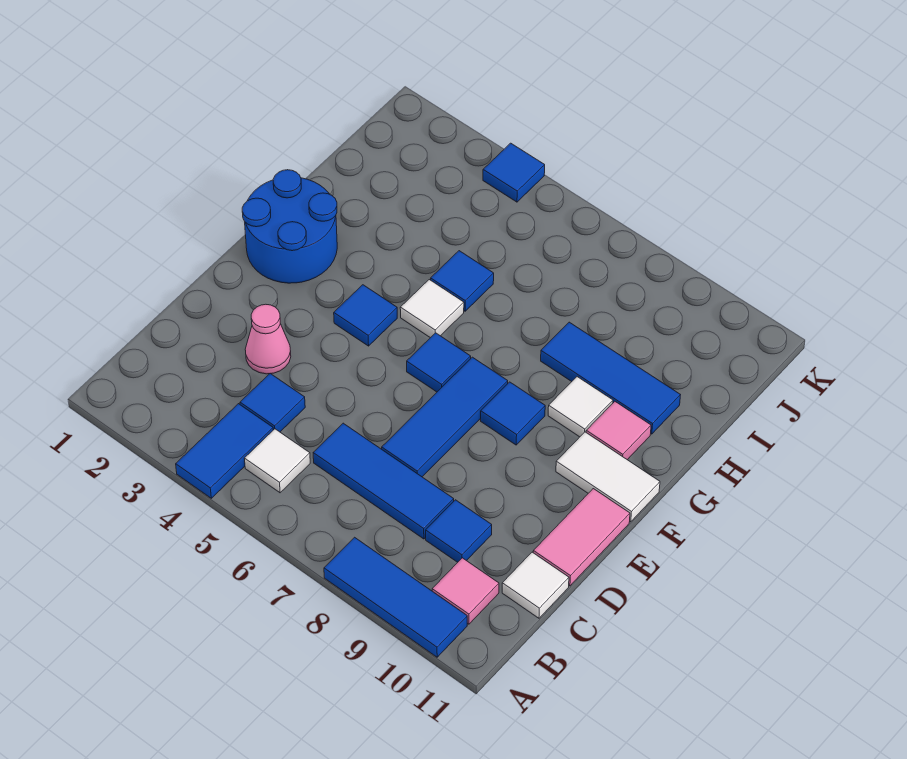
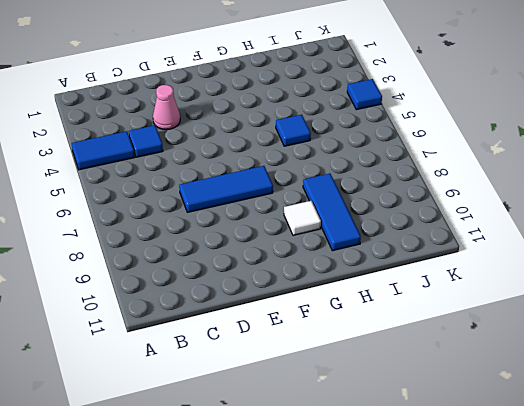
none -> blue tile A8:A10 level 1
none -> white tile B5 level 1
none -> pink tile B10 level 1

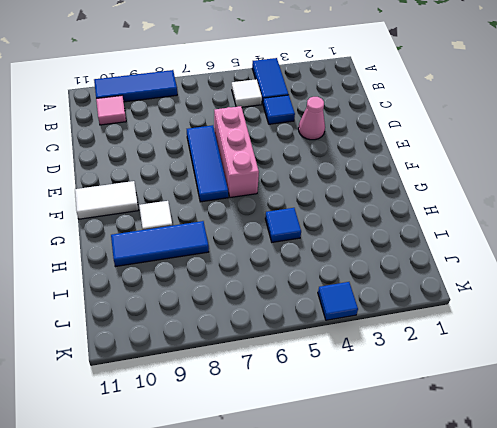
pink brick D6:F6 level 1 -> blue tile F6 level 1
none -> blue tile C6:C8 level 1
none -> blue tile C9 level 1
none -> white tile C11 level 1

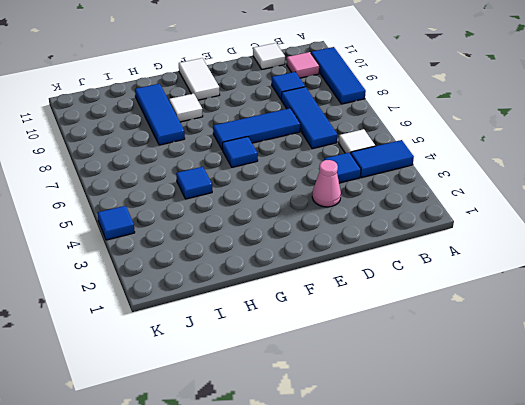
none -> pink tile D11:E11 level 1
none -> blue round brick F1:G2 level 1
none -> blue tile F4 level 1

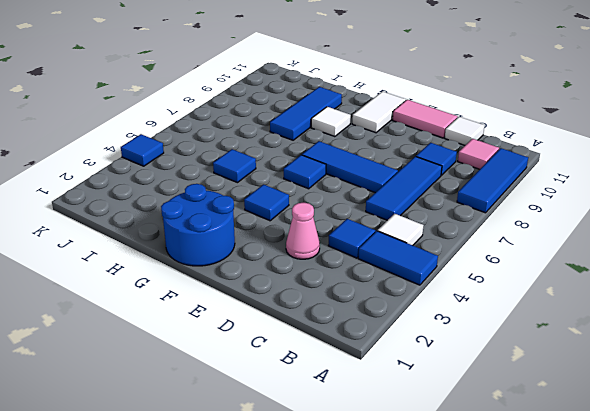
none -> blue tile F8 level 1
none -> white tile G5 level 1
none -> pink tile G10 level 1

